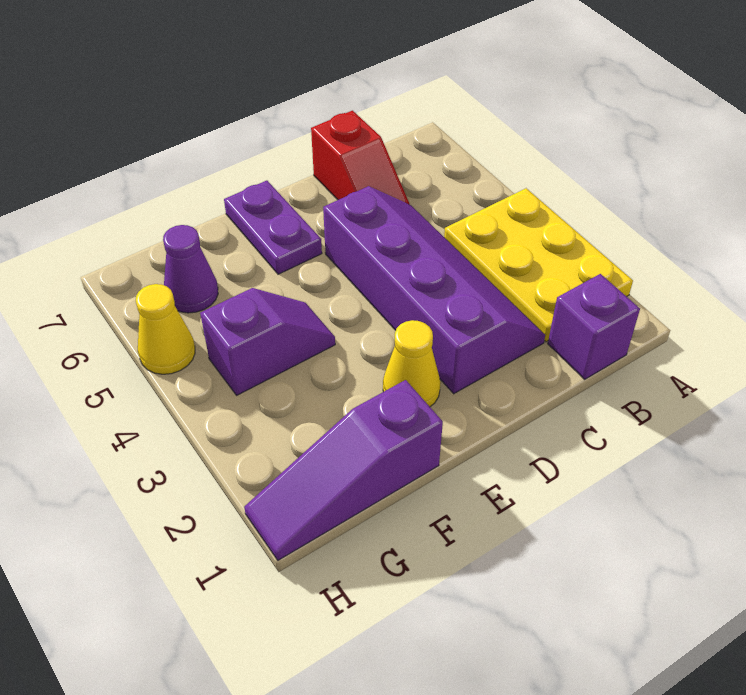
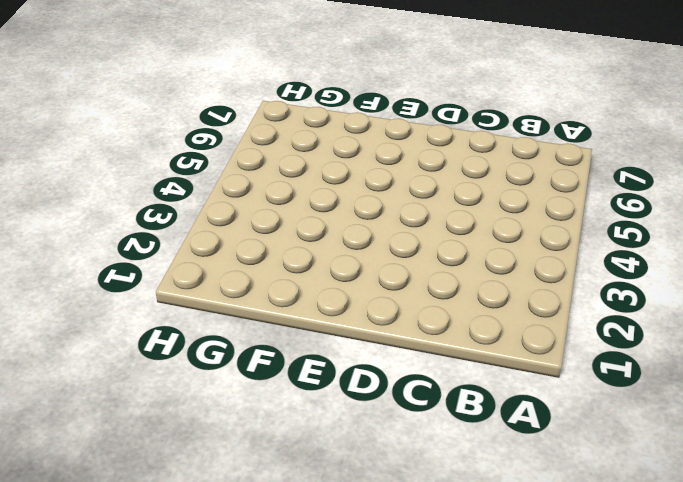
none -> yellow plate A2:B4 level 1
none -> purple brick B1 level 1

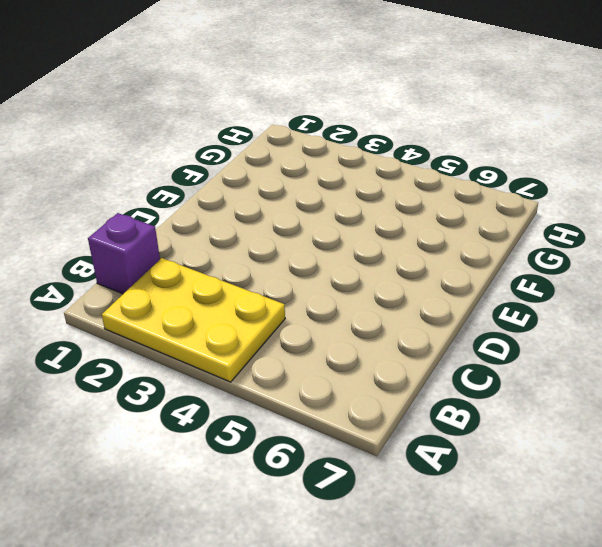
none -> purple slope C2:D5 level 1 top D
none -> red slope C6:C7 level 1 top 7

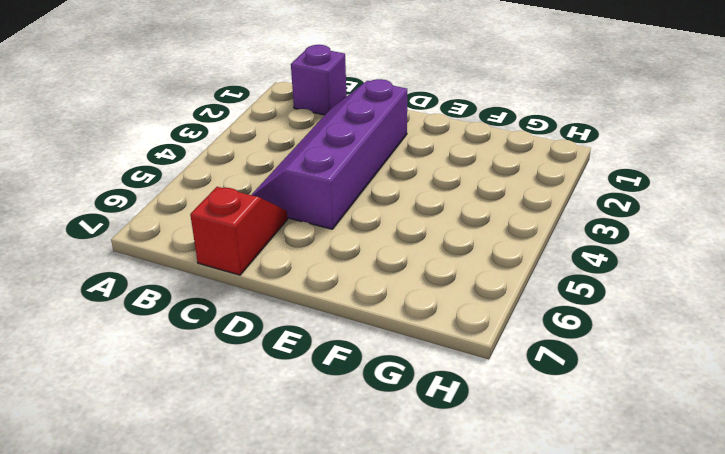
none -> yellow plate A2:B4 level 1
none -> yellow cone E2 level 1

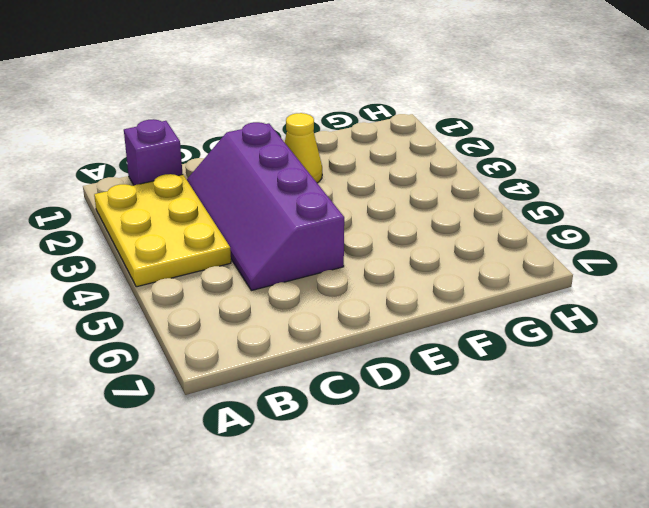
none -> red slope C6:C7 level 1 top 7
none -> purple plate E6:E7 level 1

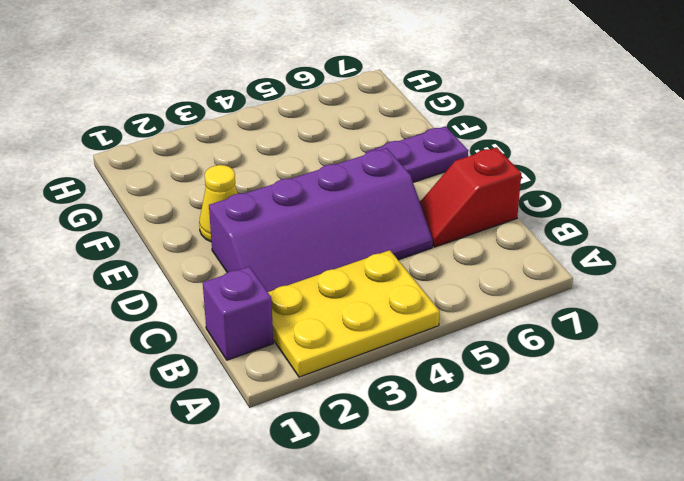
none -> purple slope F1:H1 level 1 top F
none -> purple slope F4:G4 level 1 top G

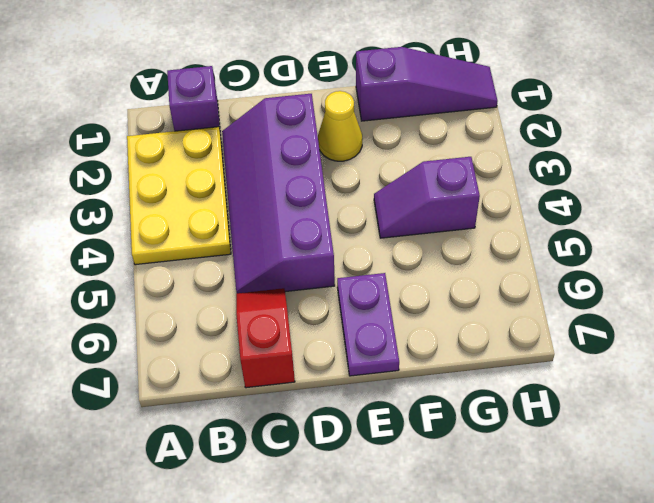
none -> purple cone G6 level 1
none -> yellow cone H5 level 1

